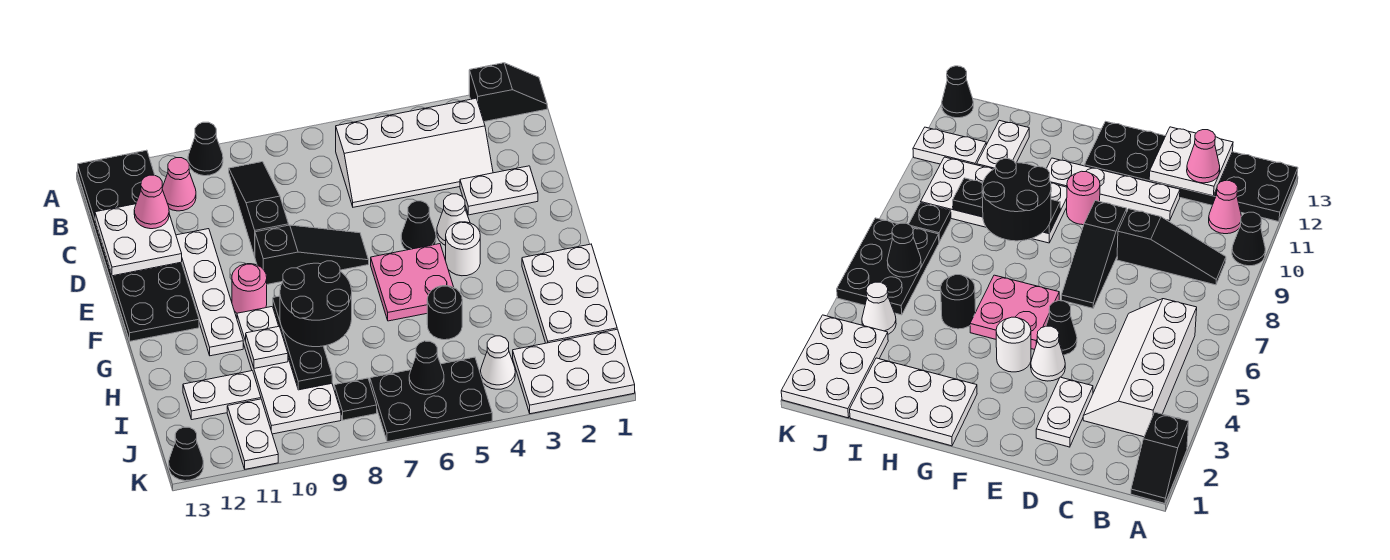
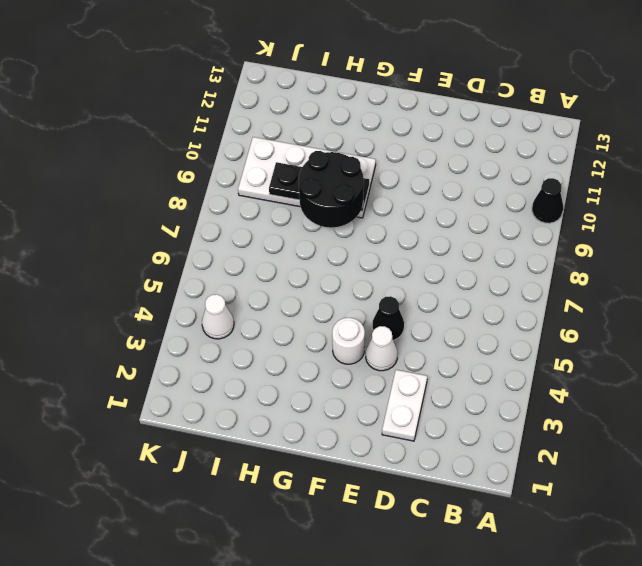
none -> black slope A1:A2 level 1 top 2
none -> black plate A12:F13 level 1
none -> white slope B3:C6 level 1 top B
none -> black slope B9:D9 level 1 top D

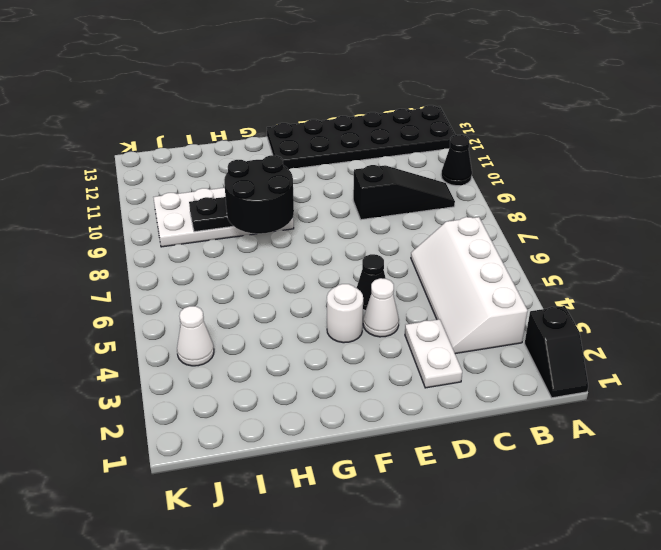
none -> pink cone B11 level 1
none -> white plate D11:G11 level 1
none -> black slope E7:E9 level 1 top 9
none -> pink plate F5:G6 level 1

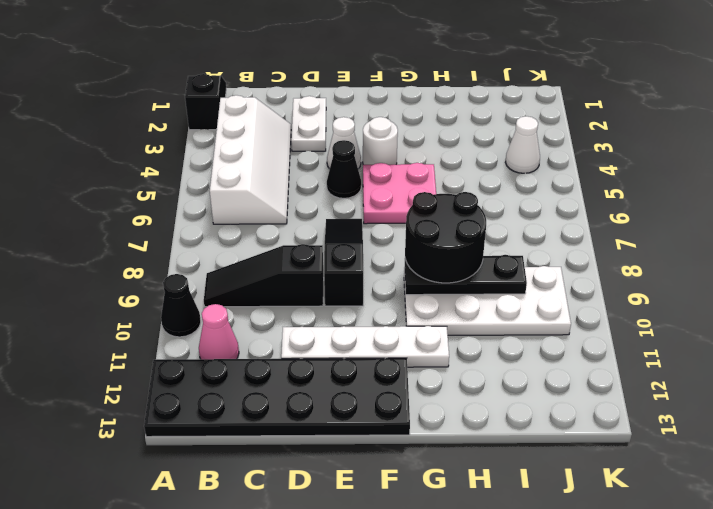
none -> pink round brick F10 level 1
none -> white plate G1:I2 level 1
none -> black round brick H5 level 1
none -> white plate I11:I12 level 1

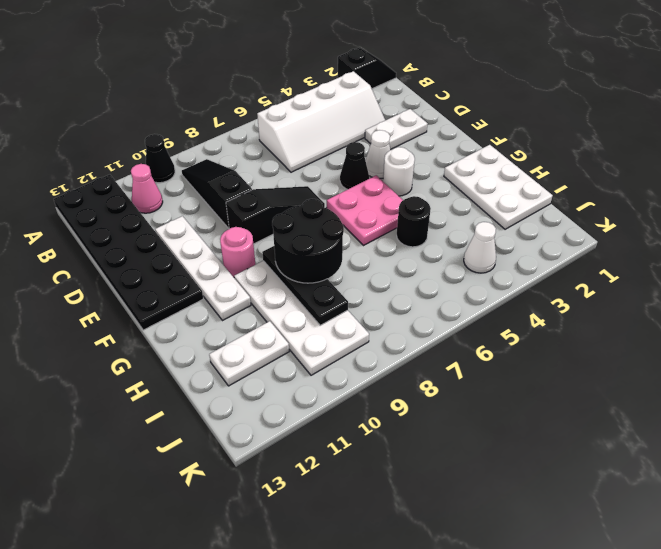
none -> white plate J1:K3 level 1
none -> black plate J5:K7 level 1
none -> black plate J8 level 1
none -> white plate J11:K11 level 1

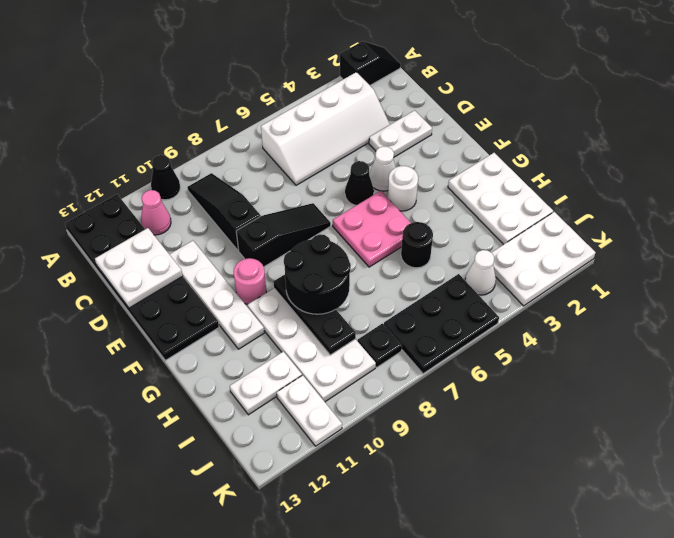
none -> black cone K13 level 1
none -> white plate H10 level 2
none -> black cone J6 level 2
none -> pink cone C12 level 3

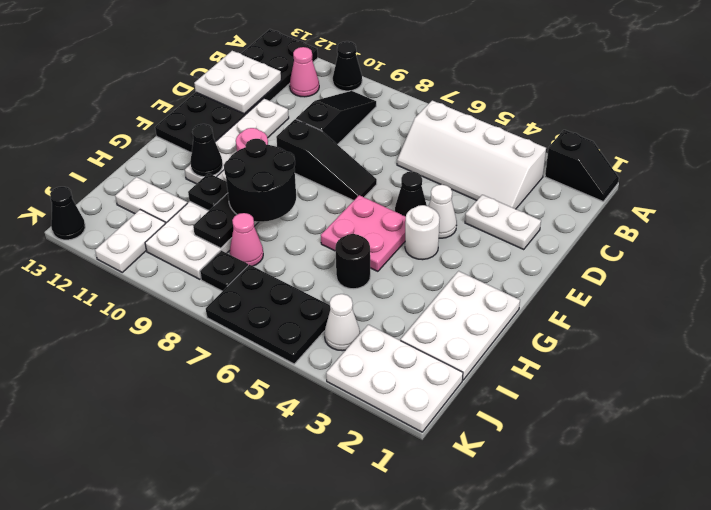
black cone G11 level 2 -> black cone J6 level 2
black plate H10 level 2 -> white plate H10 level 2
pink cone I8 level 1 -> pink cone C12 level 3

